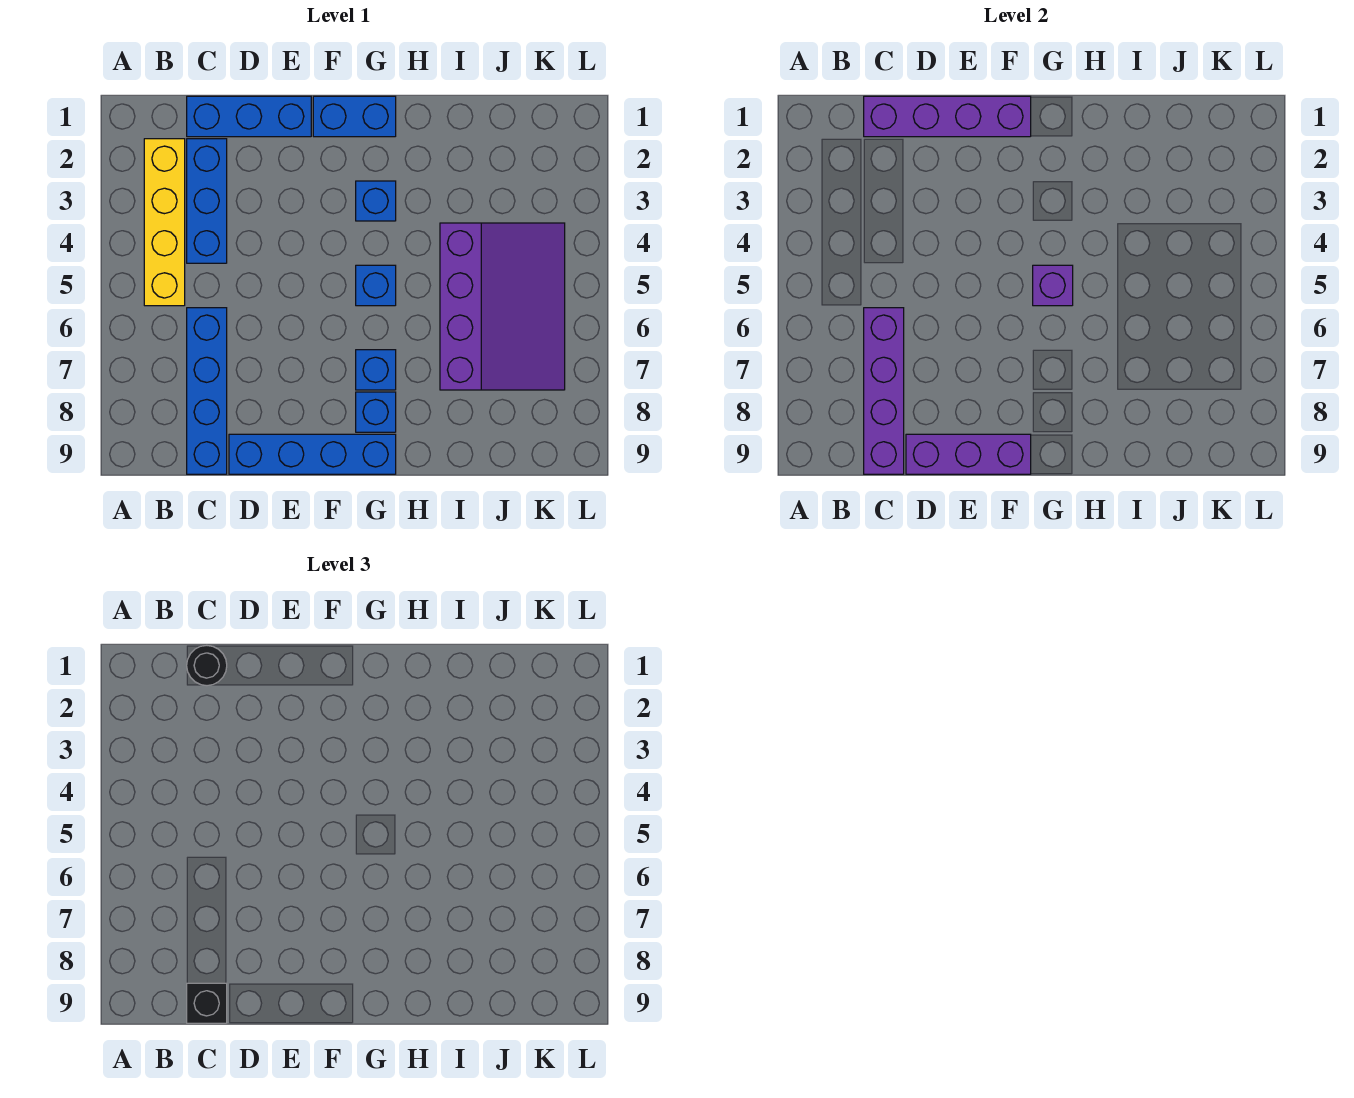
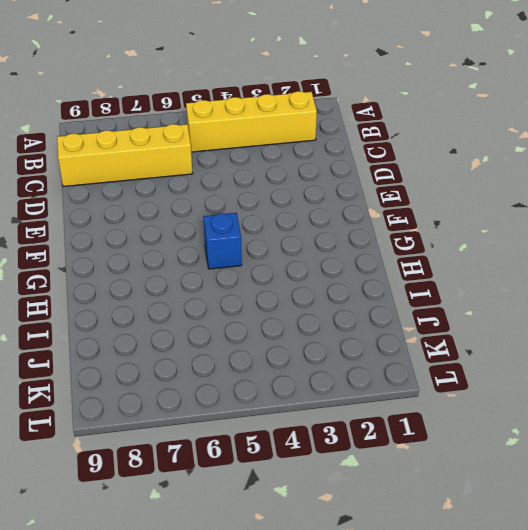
yellow brick C6:C9 level 1 -> blue brick C6:C9 level 1
none -> blue brick C1:E1 level 1
none -> blue brick C2:C4 level 1
none -> blue brick D9:G9 level 1

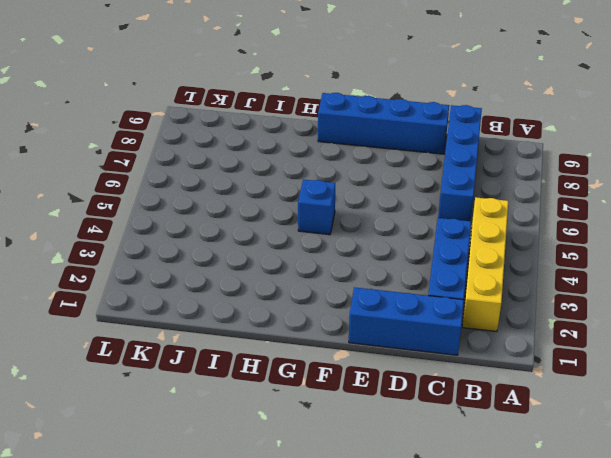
none -> blue brick F1:G1 level 1
none -> blue brick G3 level 1
none -> blue brick G7 level 1

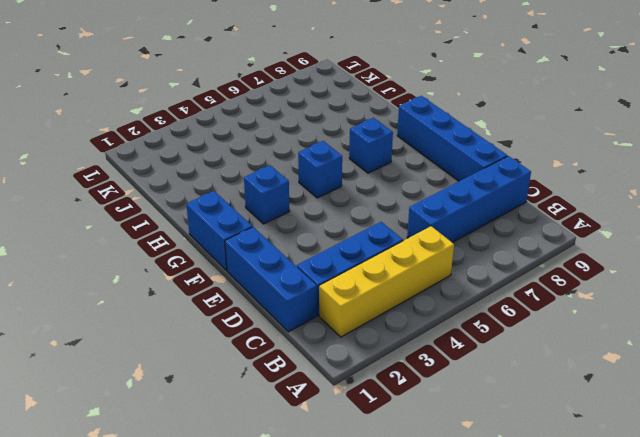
none -> blue brick G8 level 1
none -> purple slope I4:K7 level 1 top I
none -> purple brick C1:F1 level 2

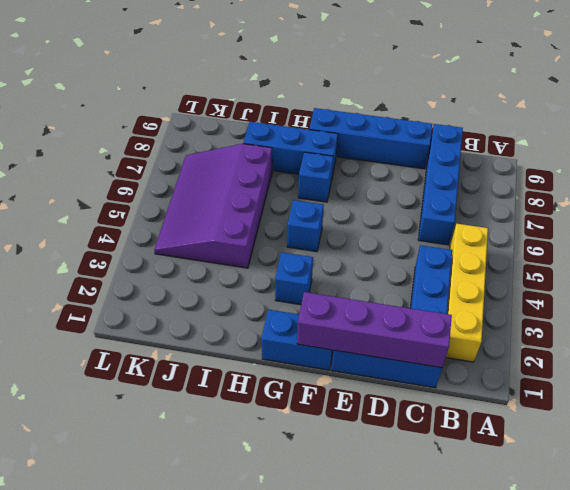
blue brick G8:I8 level 1 -> blue brick G8 level 1
none -> purple brick C6:C9 level 2
none -> purple brick D9:F9 level 2
none -> purple brick G5 level 2

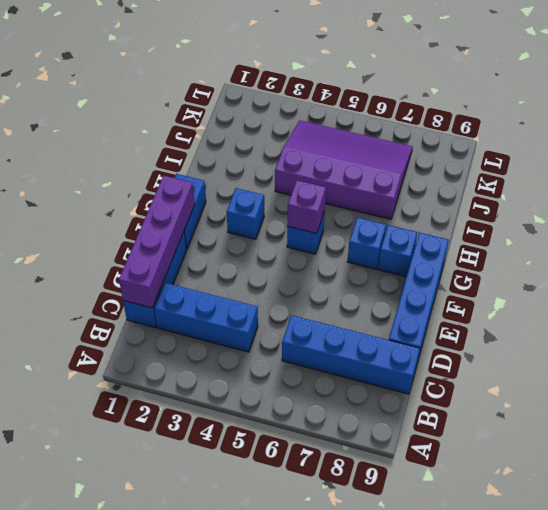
none -> yellow brick B2:B5 level 1
none -> purple brick C6:C9 level 2
none -> purple brick D9:F9 level 2

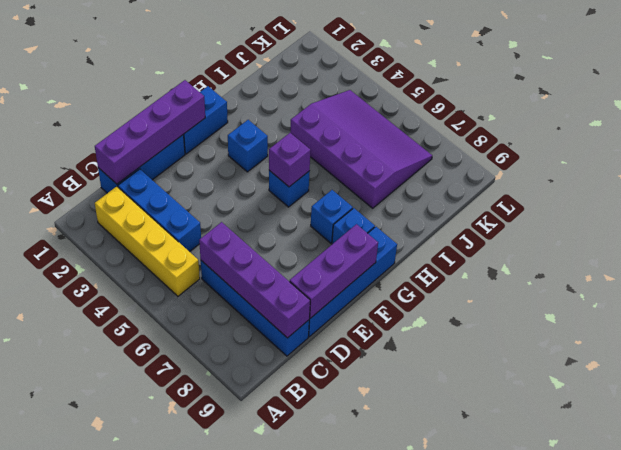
none -> black round brick C1 level 3
none -> black brick C9 level 3

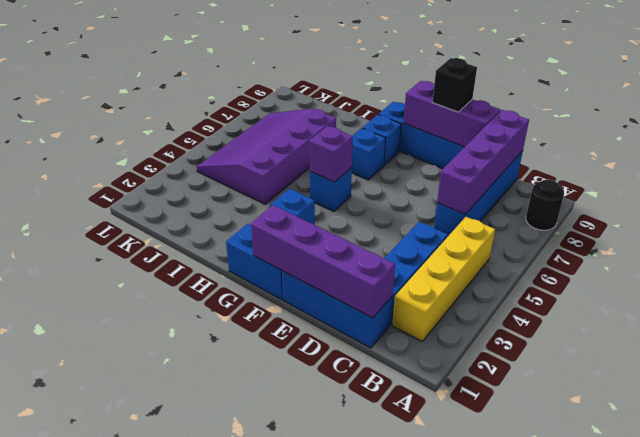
black round brick A8 level 1 -> black round brick C1 level 3
black brick E9 level 3 -> black brick C9 level 3

